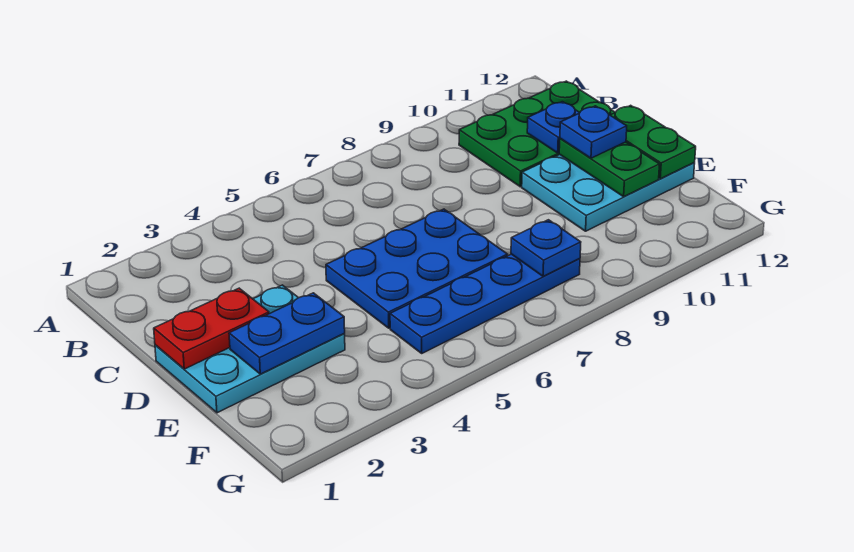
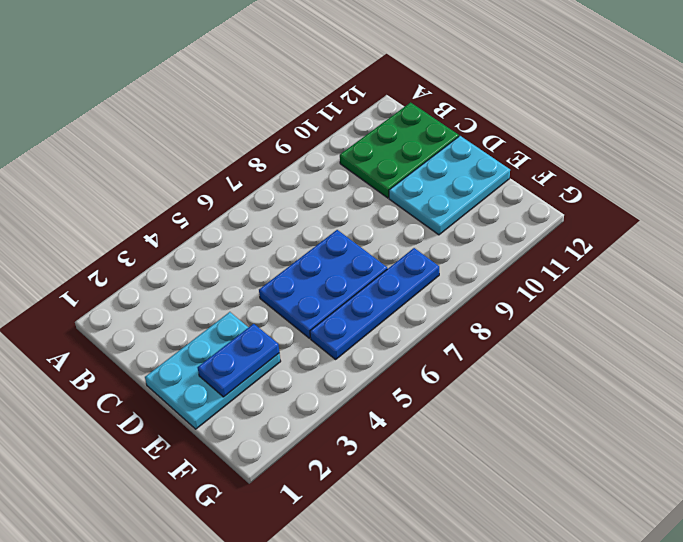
none -> blue plate C11 level 2
none -> red plate D1:D2 level 2
none -> green plate D11:E11 level 2

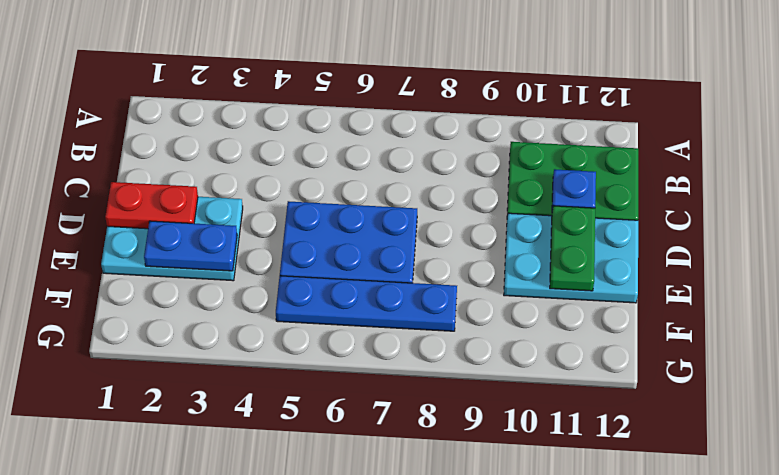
none -> green plate D12:E12 level 2
none -> blue plate F8 level 2
none -> blue plate D11 level 3

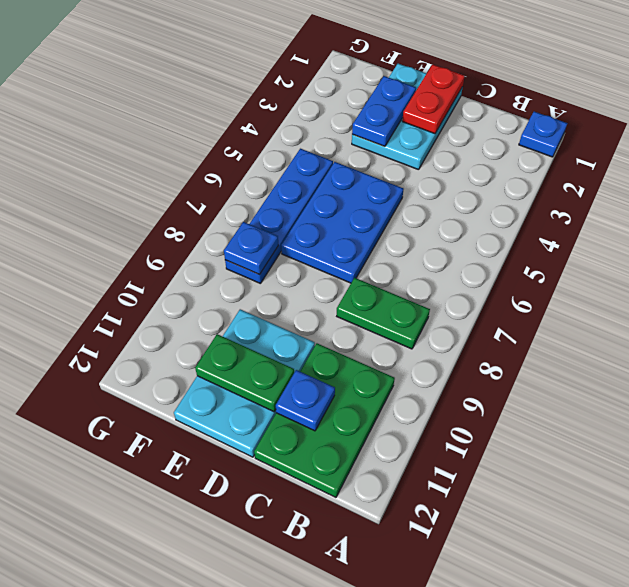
blue plate A1 level 1 -> blue plate D11 level 3
green plate B8:C8 level 1 -> green plate D12:E12 level 2

